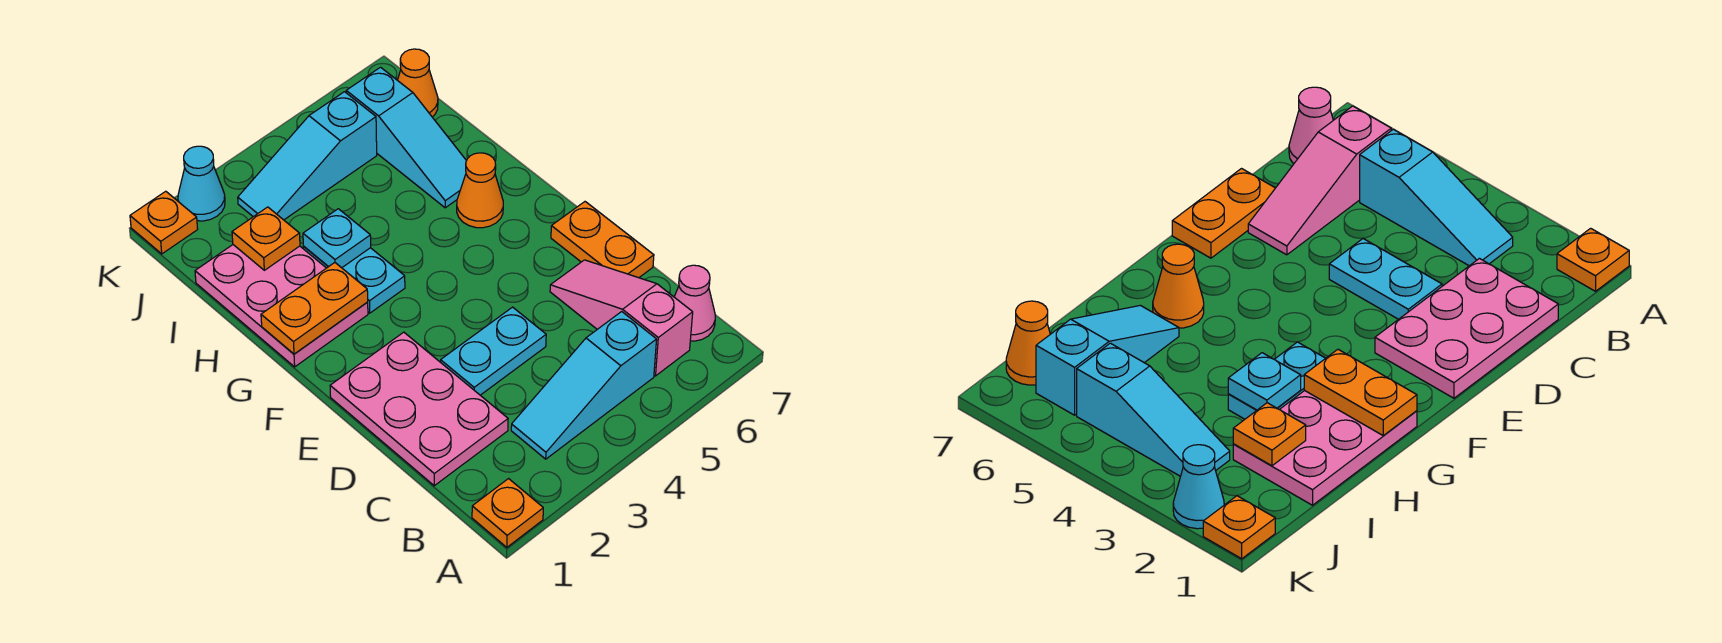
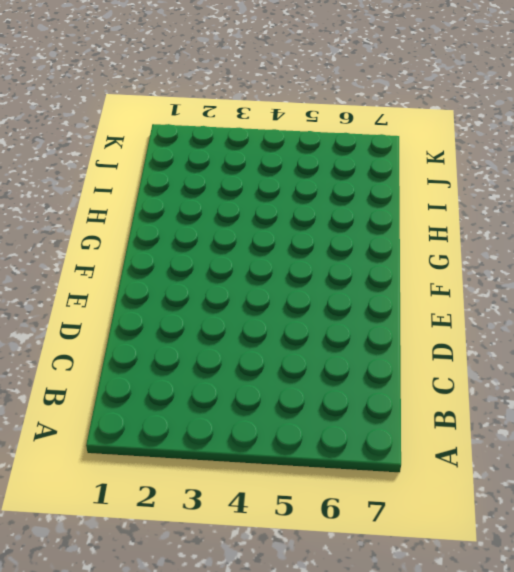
none -> orange plate A1 level 1
none -> cyan slope B3:B5 level 1 top 5
none -> pink slope B6:D6 level 1 top B

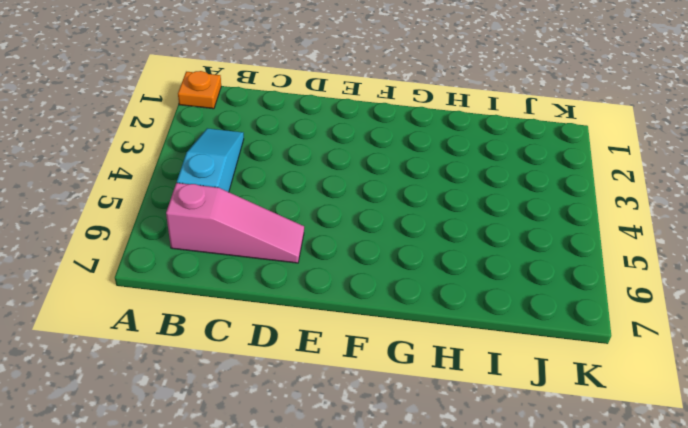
none -> pink cone B7 level 1
none -> pink plate C1:E2 level 1
none -> cyan plate D3:D4 level 1

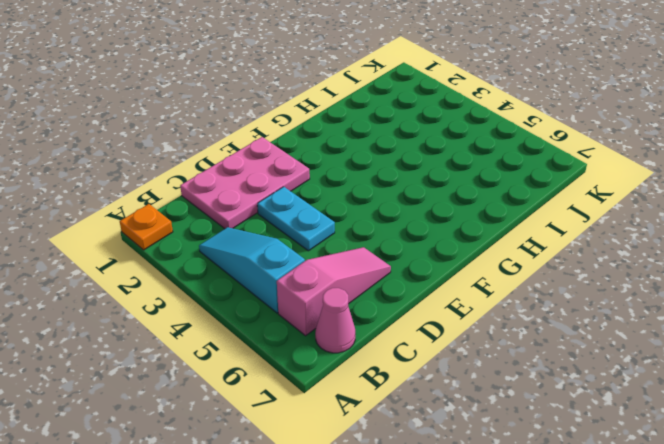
none -> orange plate D7:E7 level 1
none -> pink plate G1:I2 level 1
none -> cyan plate G3:H3 level 1

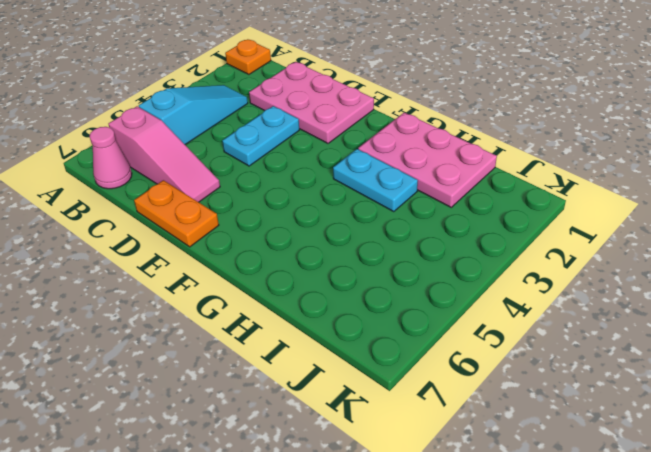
none -> orange cone G6 level 1
none -> cyan slope H6:J6 level 1 top J
none -> cyan slope J3:J5 level 1 top 5

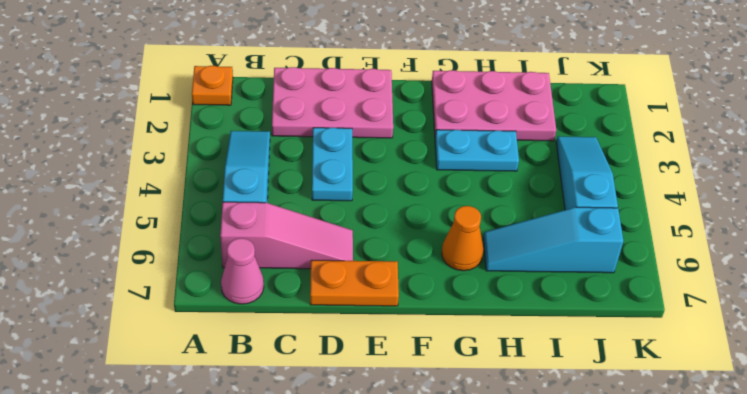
none -> orange cone J7 level 1
none -> orange plate K1 level 1
none -> cyan cone K2 level 1

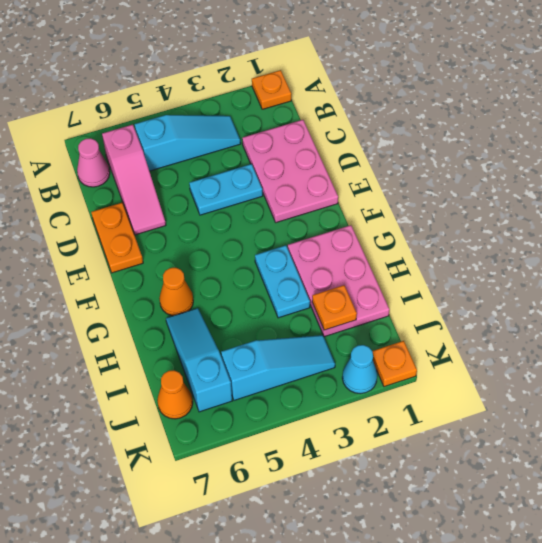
none -> orange plate G1:G2 level 2
none -> cyan plate H3 level 2

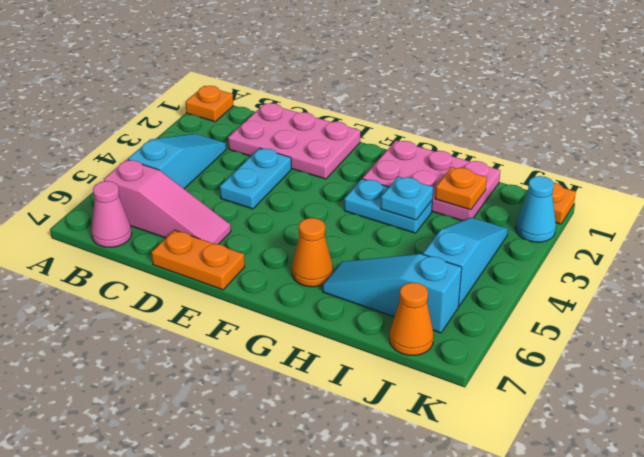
none -> orange plate G1:G2 level 2

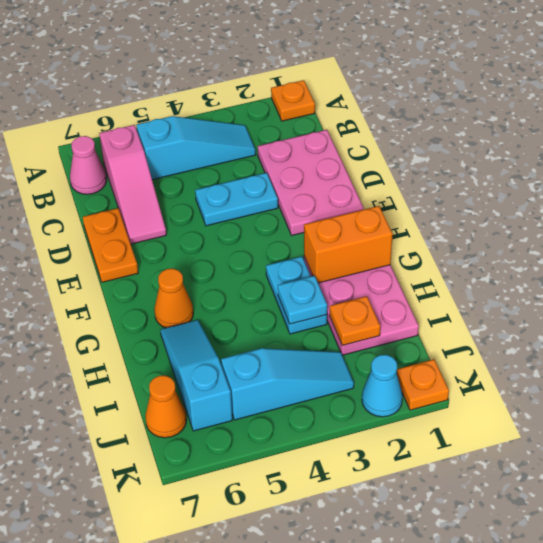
orange brick G1:G2 level 2 -> orange plate G1:G2 level 2

